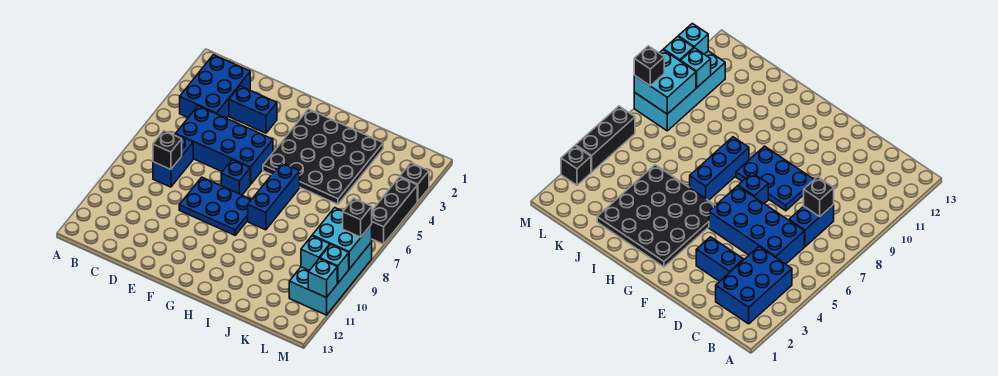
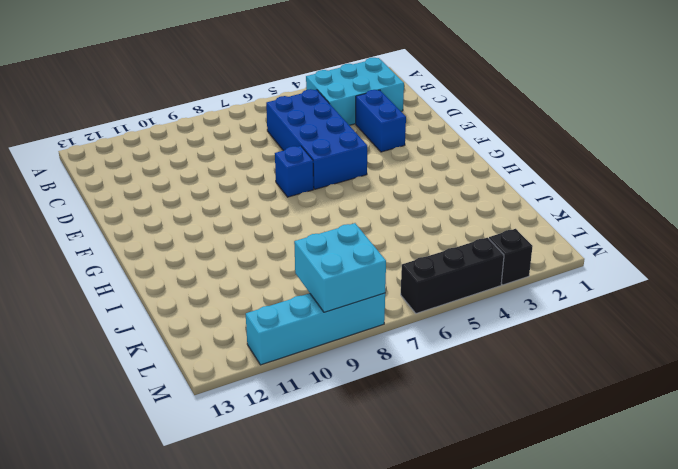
cyan brick B2:C4 level 1 -> blue brick B2:C4 level 1
cyan brick M8:M11 level 1 -> cyan brick L8:M11 level 1
none -> blue brick C7:C8 level 1
none -> blue plate E8:G9 level 1
none -> black plate G2:J5 level 1

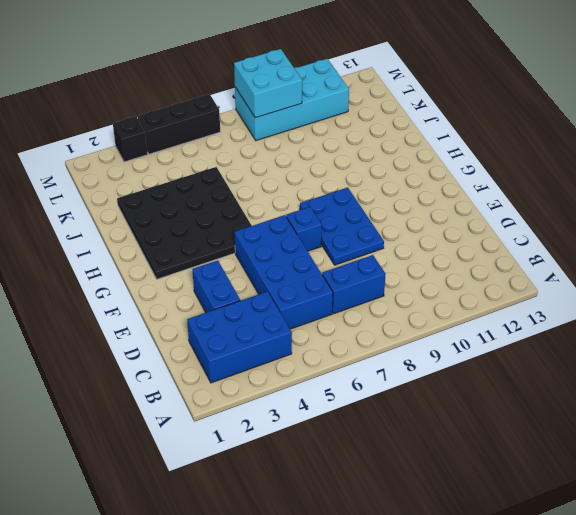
none -> blue brick H6:H8 level 1
none -> black brick C8 level 2
none -> cyan brick L10 level 2

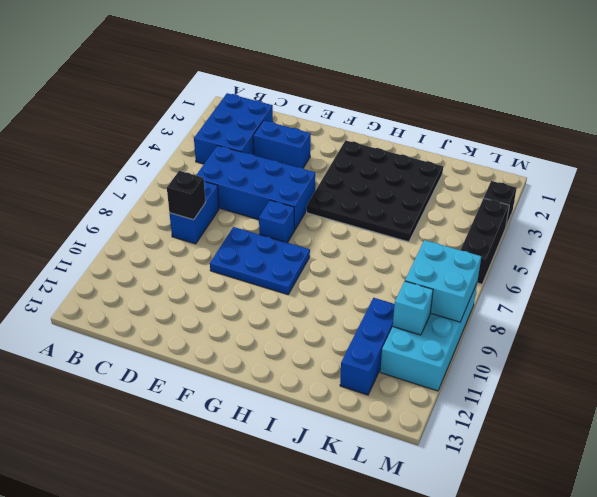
blue brick K10:K12 level 1 -> blue brick H6:H8 level 1
none -> cyan brick M10 level 2
none -> cyan brick M11 level 2
none -> black brick M8 level 3

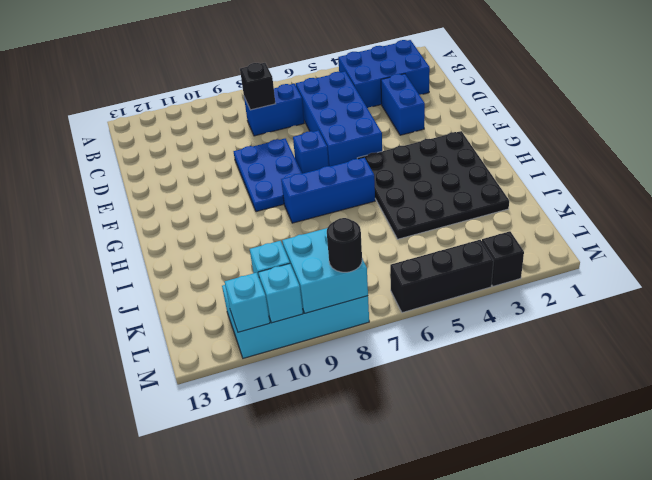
black round brick M8 level 3 -> black brick M8 level 3

